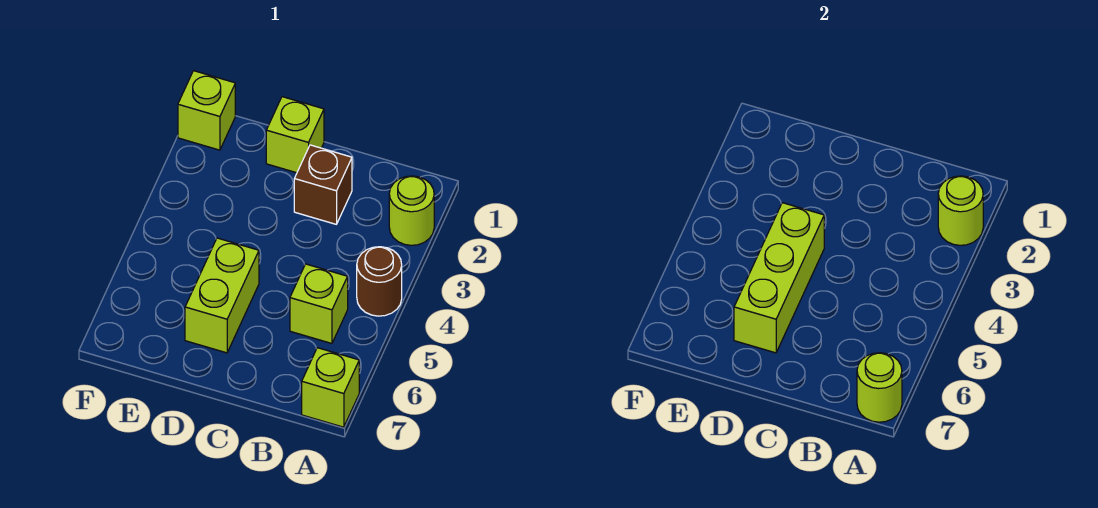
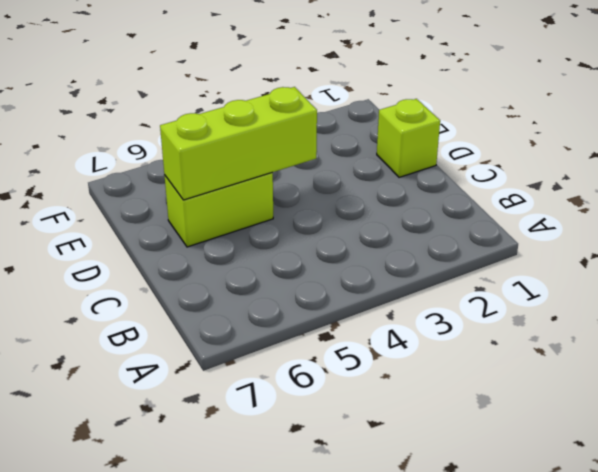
none -> lime round brick A2 level 1
none -> brown round brick A4 level 1

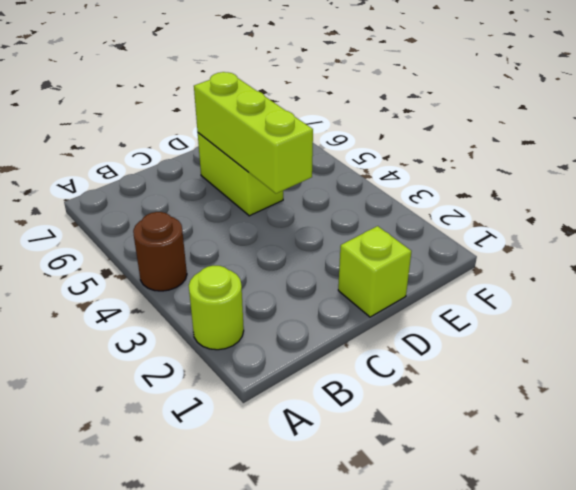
none -> lime brick A7 level 1
none -> lime brick B5 level 1

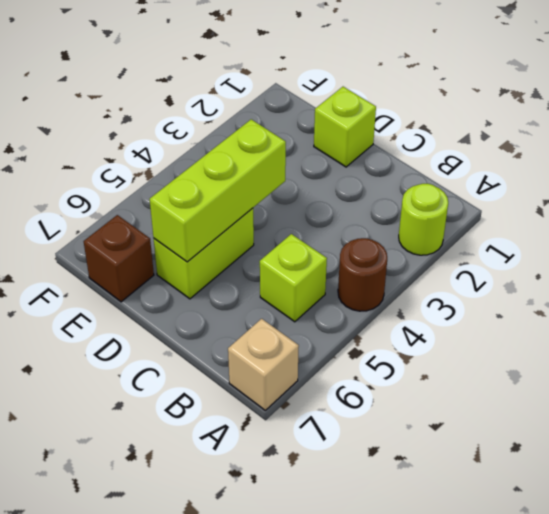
tan brick A7 level 1 -> lime brick A7 level 1
brown brick E7 level 1 -> brown brick C2 level 1
none -> lime brick F1 level 1
none -> lime round brick A2 level 2

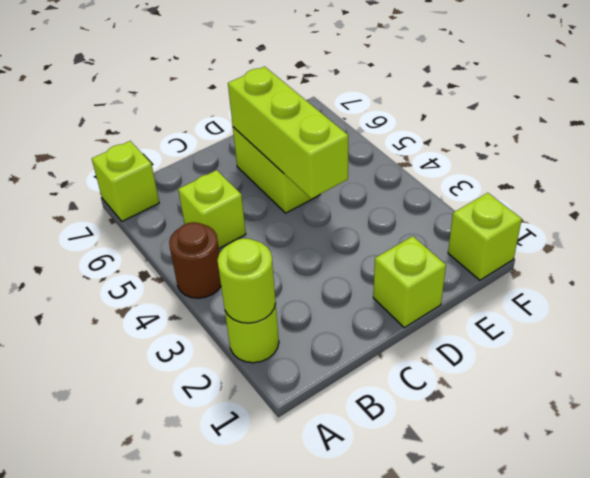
none -> brown brick C2 level 1
none -> lime round brick A7 level 2

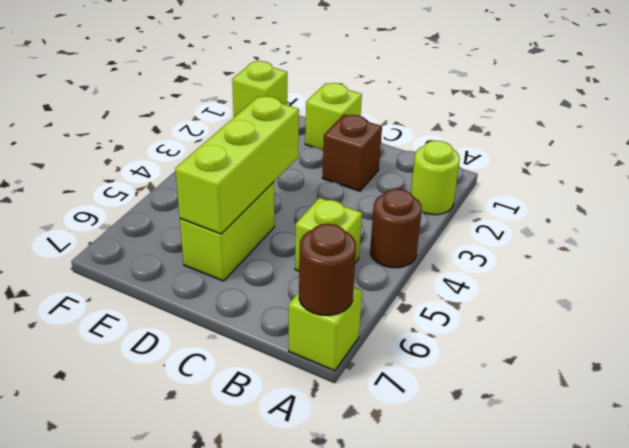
brown round brick A7 level 2 -> lime round brick A7 level 2
none -> lime round brick A2 level 2

